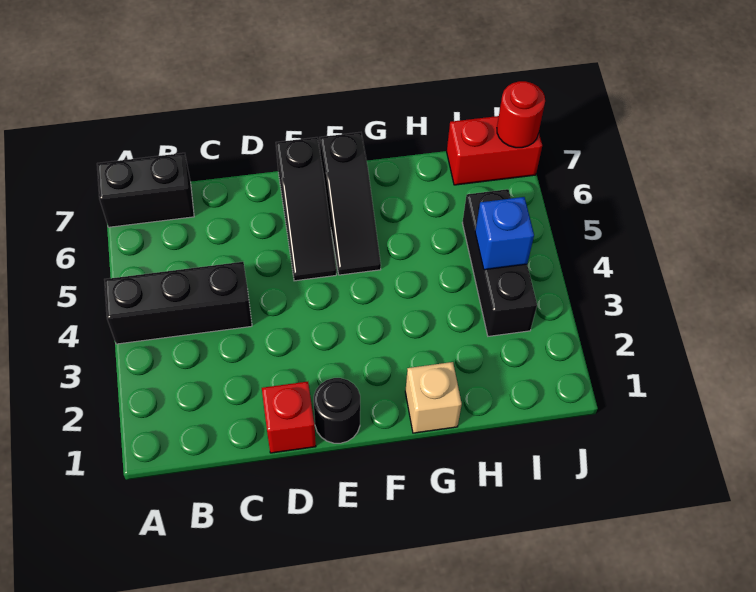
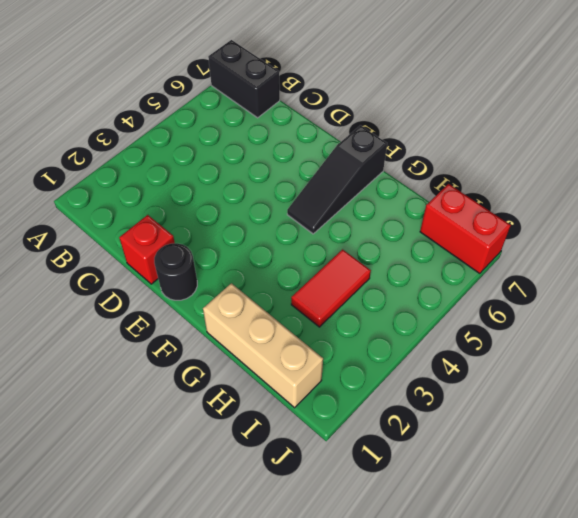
tan brick G1:I1 level 1 -> tan brick G1 level 1
red tile H3:H4 level 1 -> none
none -> black brick A4:C4 level 1
none -> black slope E5:E7 level 1 top 7

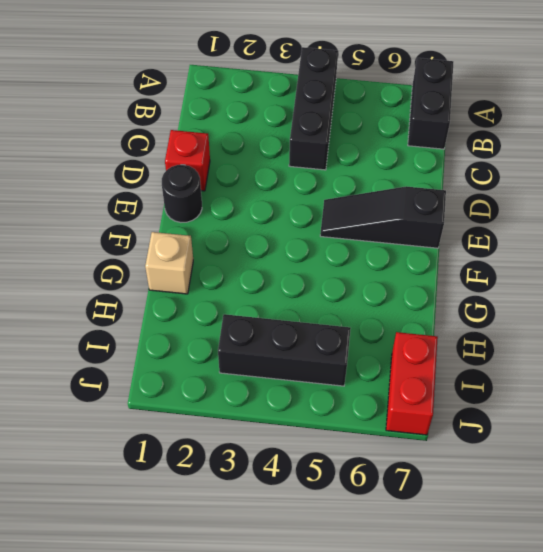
none -> black slope F5:F7 level 1 top 7
none -> blue brick I4 level 2

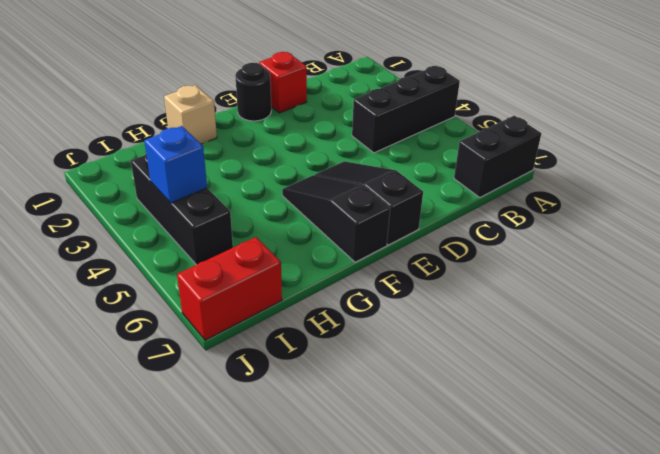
none -> red round brick J7 level 2

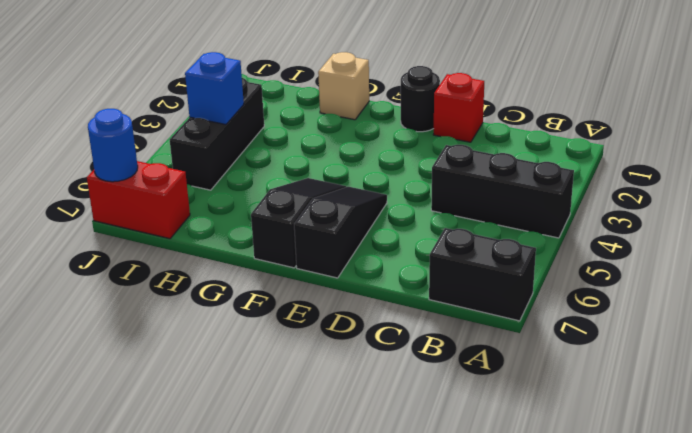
blue round brick J7 level 2 -> red round brick J7 level 2

